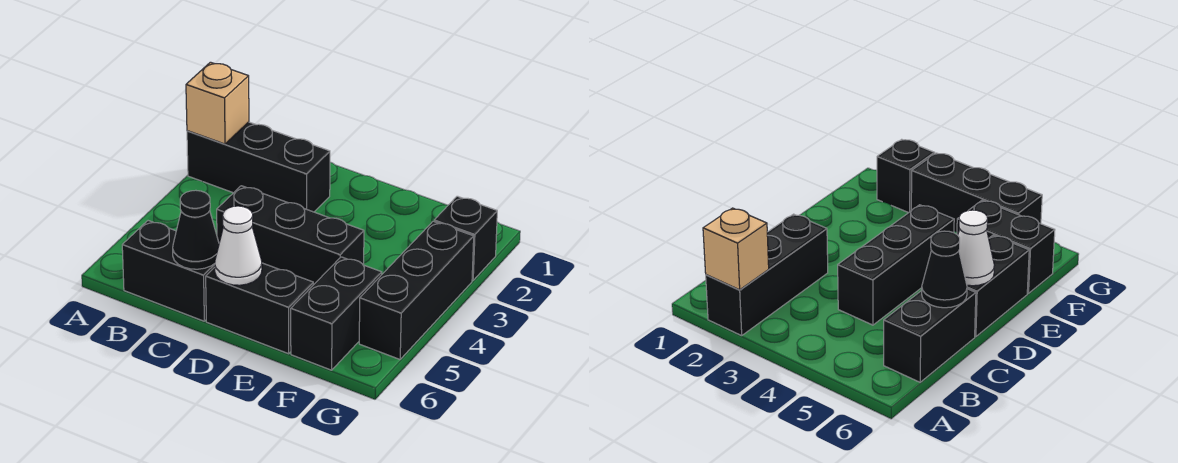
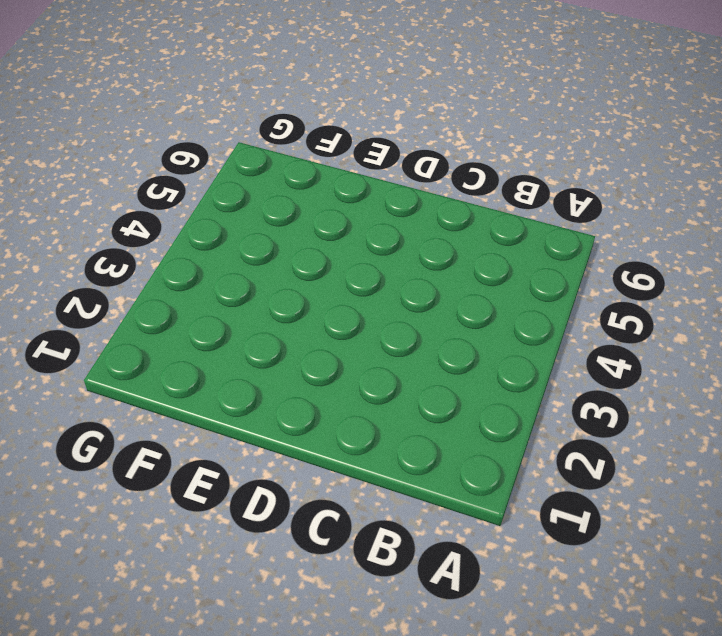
none -> black brick A2:C2 level 1
none -> black brick B6:C6 level 1

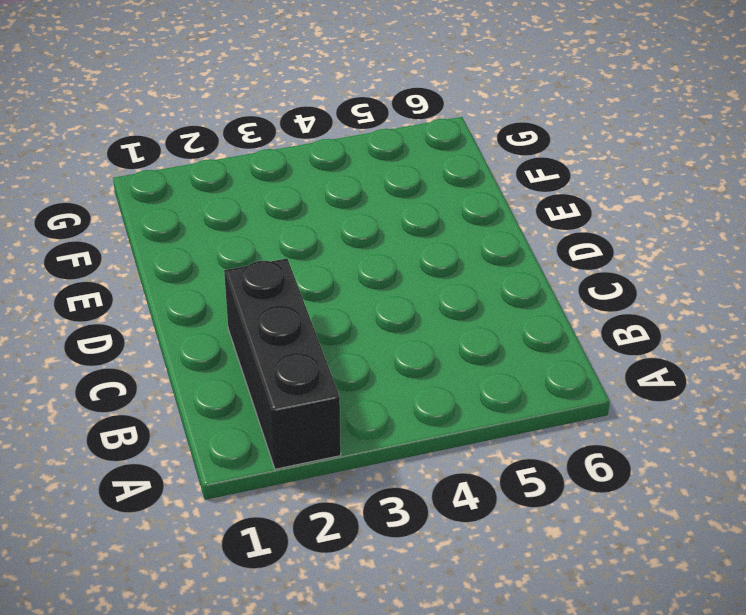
none -> black brick B6:C6 level 1
none -> black brick C4:E4 level 1

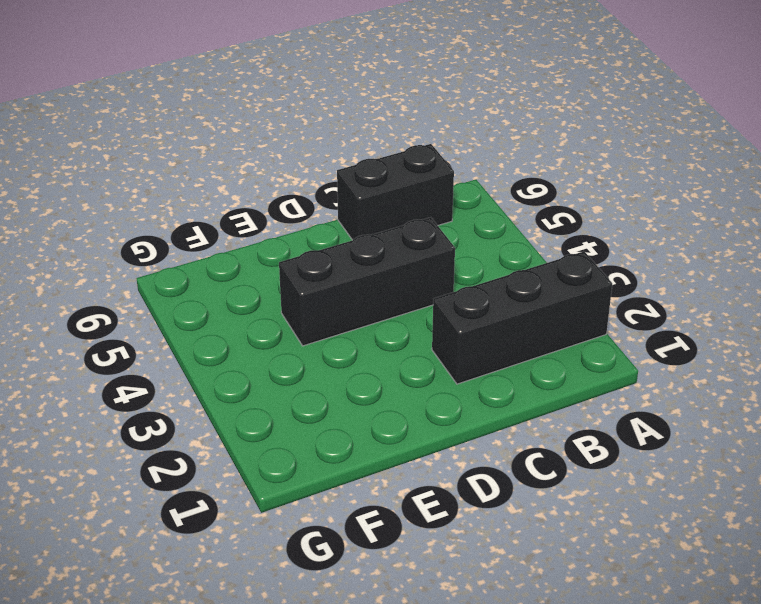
none -> black brick D6:E6 level 1
none -> black brick F5:F6 level 1

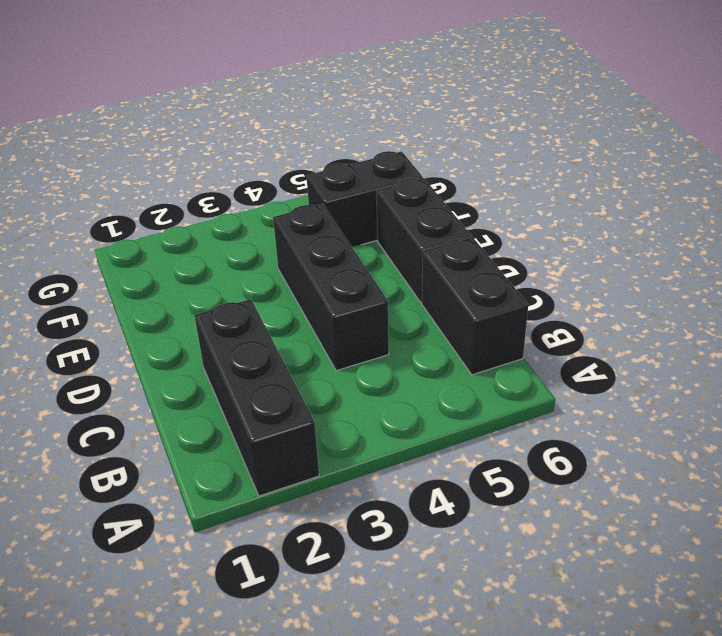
none -> black brick G2 level 1
none -> black brick G3:G5 level 1

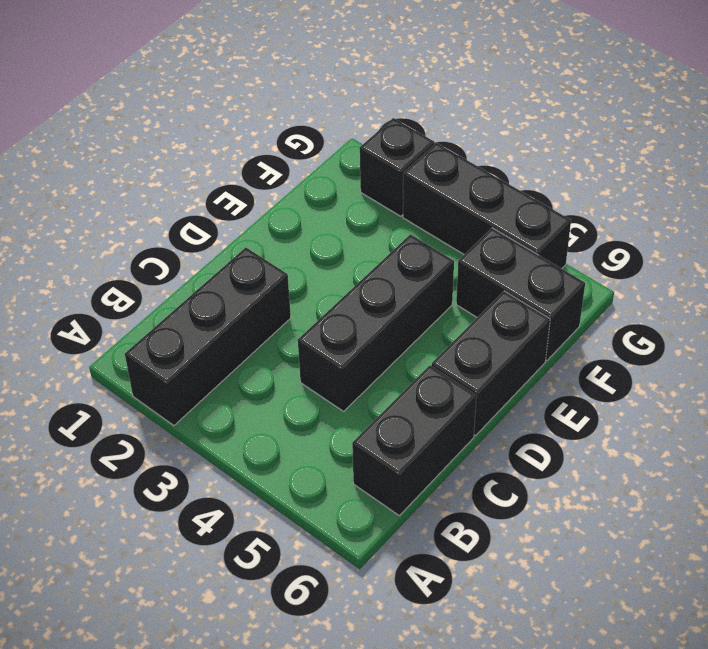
none -> tan brick A2 level 2
none -> black cone C6 level 2

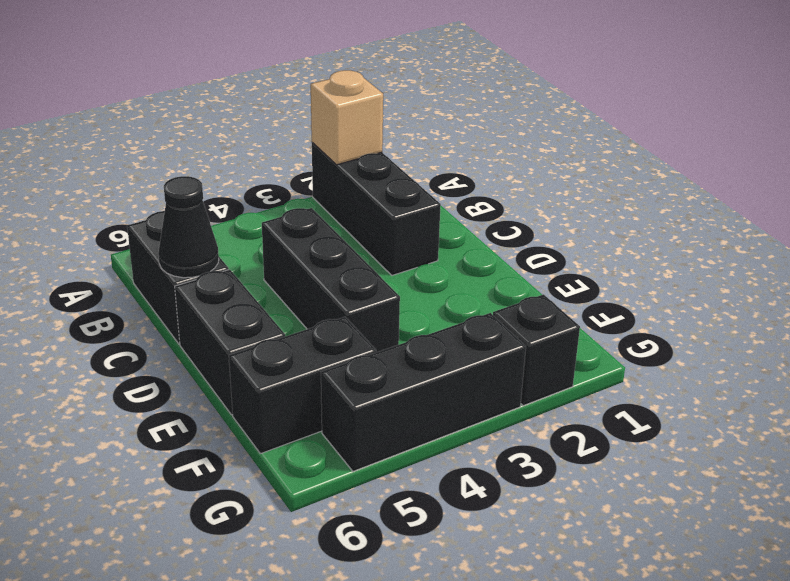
none -> white cone D6 level 2

